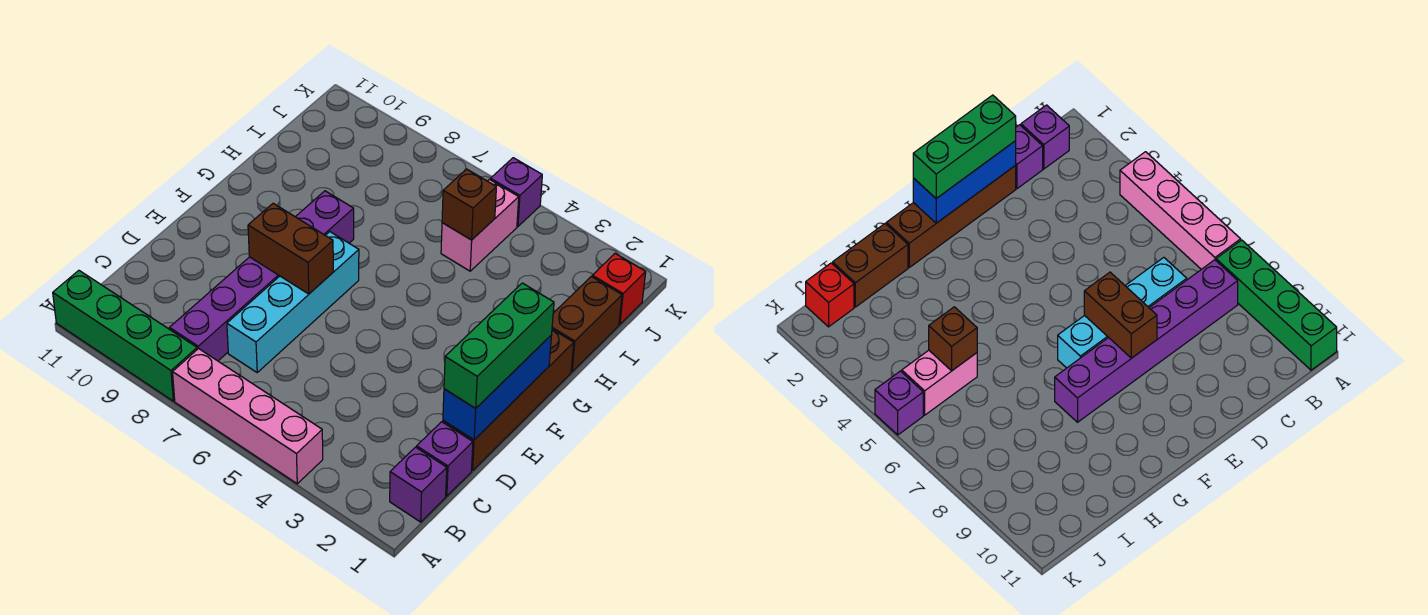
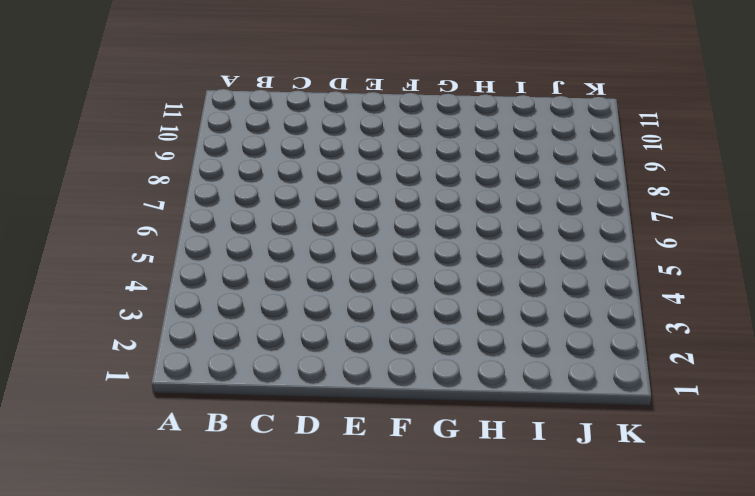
none -> pink brick A4:A7 level 1
none -> green brick A8:A11 level 1
none -> purple brick B1 level 1

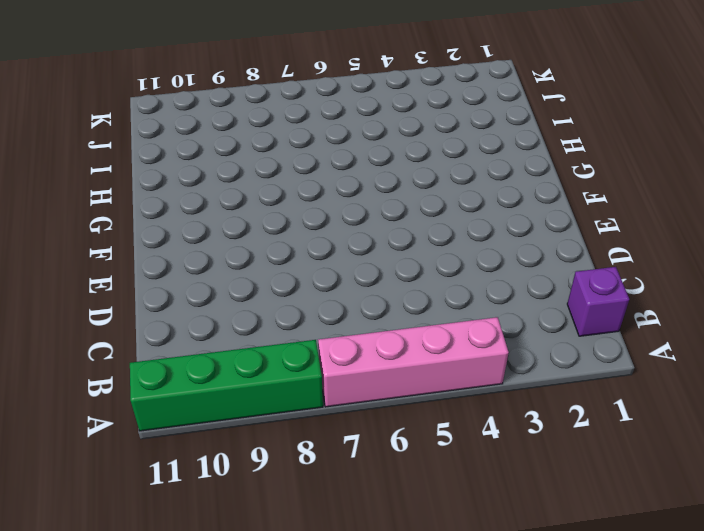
none -> purple brick B8:G8 level 1
none -> purple brick C1 level 1
none -> cyan brick C7:F7 level 1

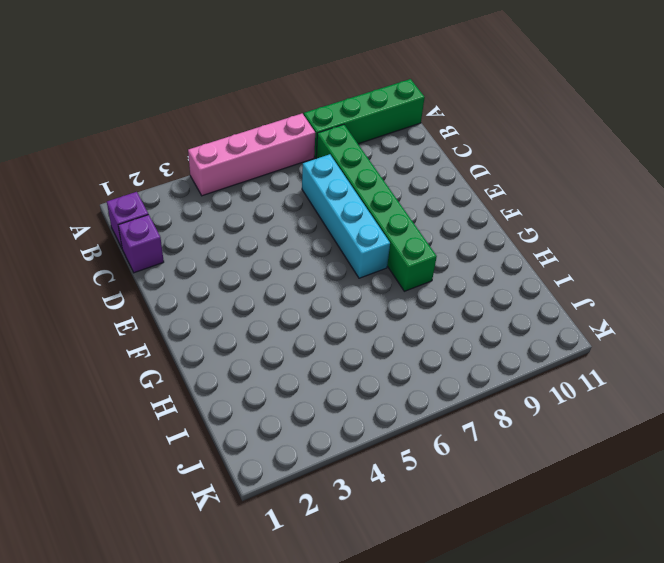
green brick B8:G8 level 1 -> purple brick B8:G8 level 1
none -> brown brick D1:G1 level 1
none -> brown brick H1:I1 level 1
none -> pink brick I5:J5 level 1

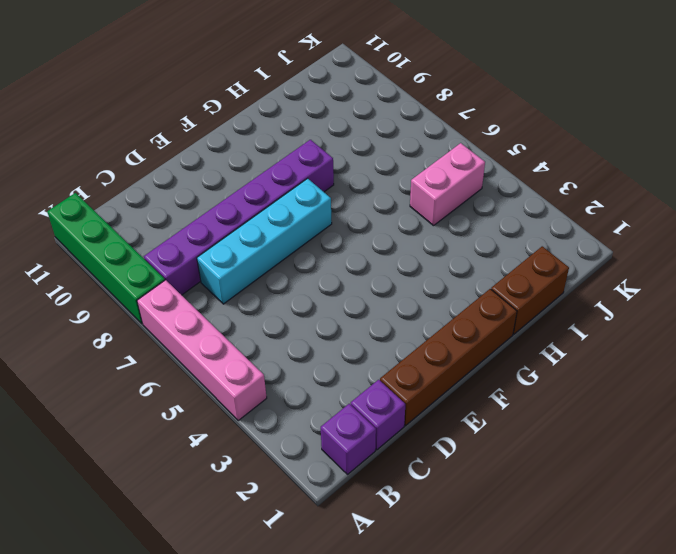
none -> red brick J1 level 1
none -> purple brick K5 level 1
none -> blue brick D1:F1 level 2

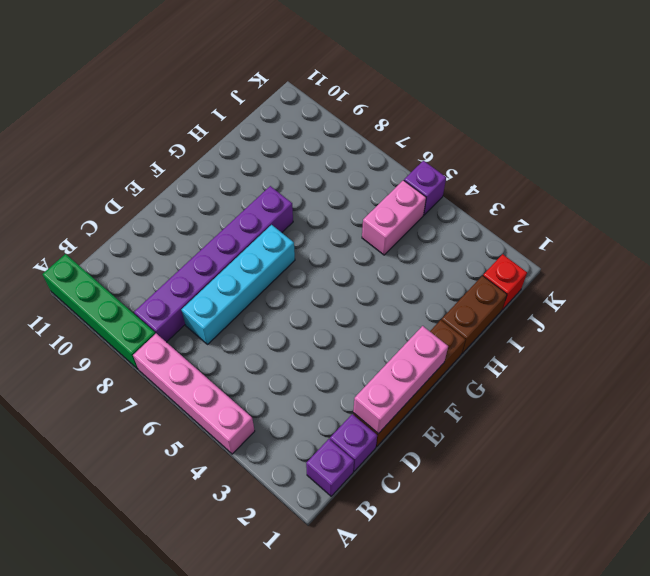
pink brick D1:F1 level 2 -> blue brick D1:F1 level 2
none -> brown brick E7:E8 level 2
none -> brown brick I5 level 2
none -> green brick D1:F1 level 3

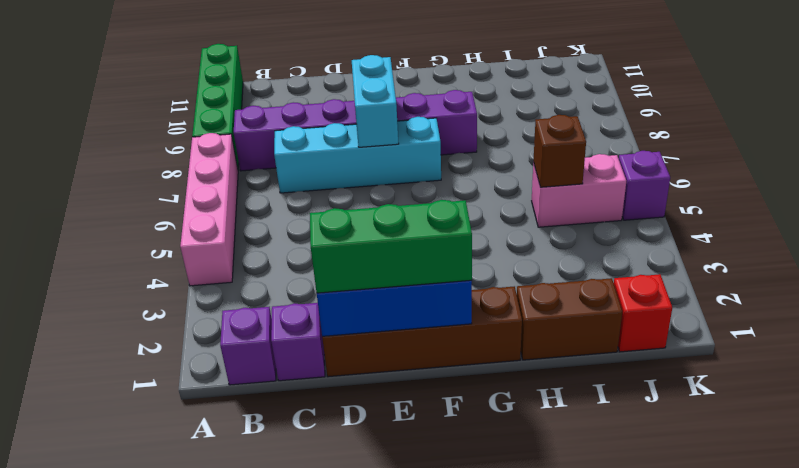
cyan brick E7:E8 level 2 -> brown brick E7:E8 level 2

